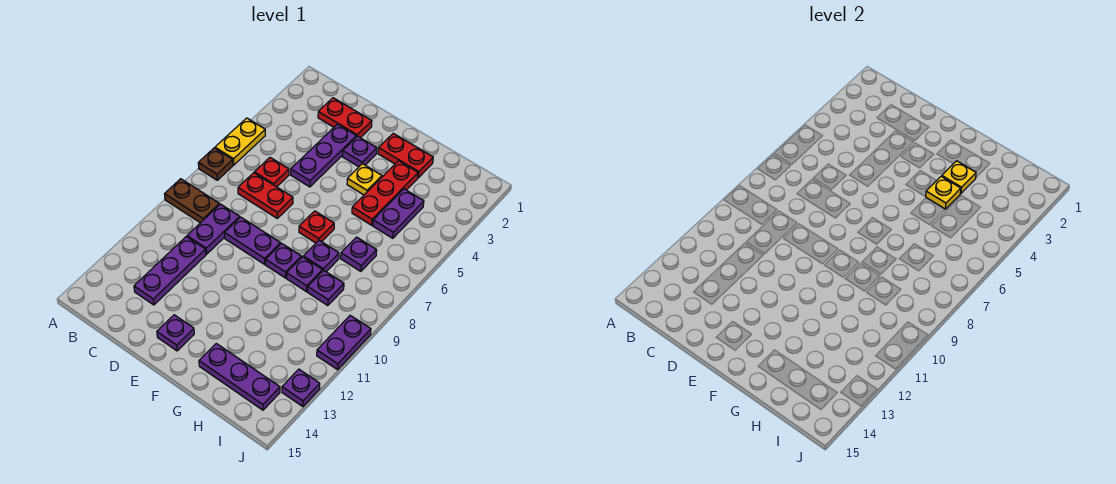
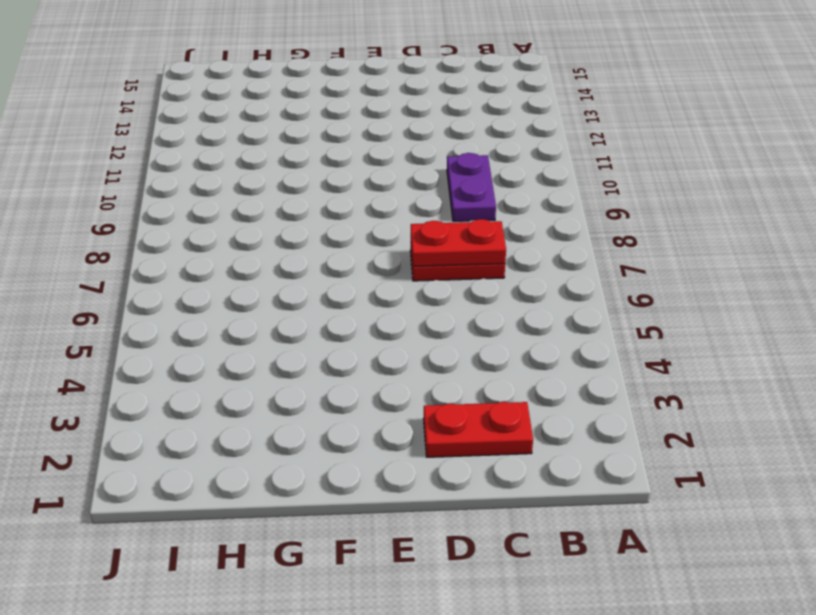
red plate C7:D7 level 2 -> red plate F2:G2 level 1
none -> yellow plate A5:A6 level 1
none -> brown plate A7 level 1
none -> brown plate A9:B9 level 1

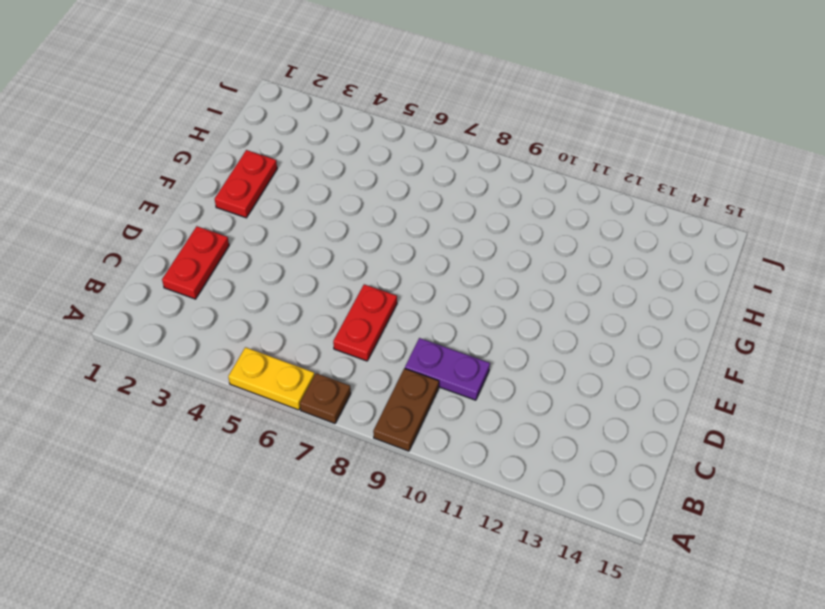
none -> red plate C6 level 1
none -> purple plate C11:C13 level 1
none -> purple plate D3:D5 level 1

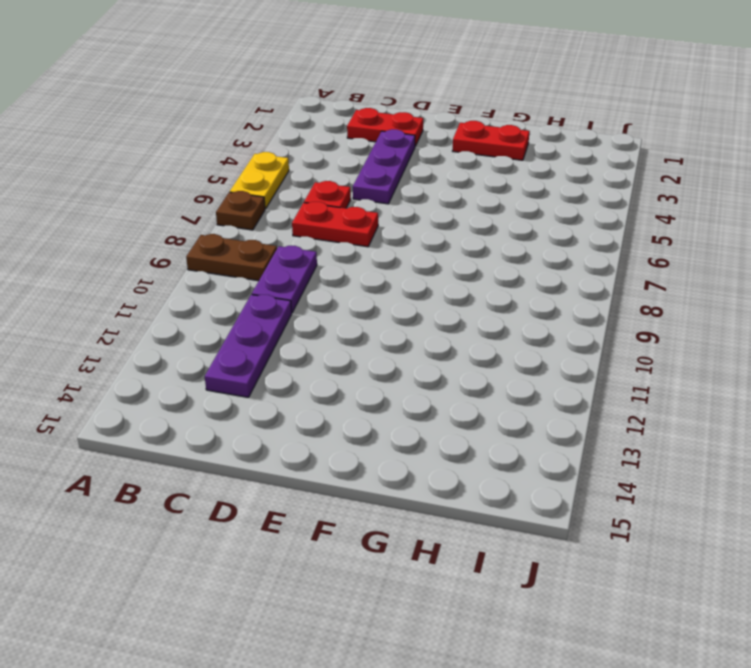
none -> purple plate D9:E9 level 1
none -> purple plate E3 level 1
none -> purple plate E14 level 1

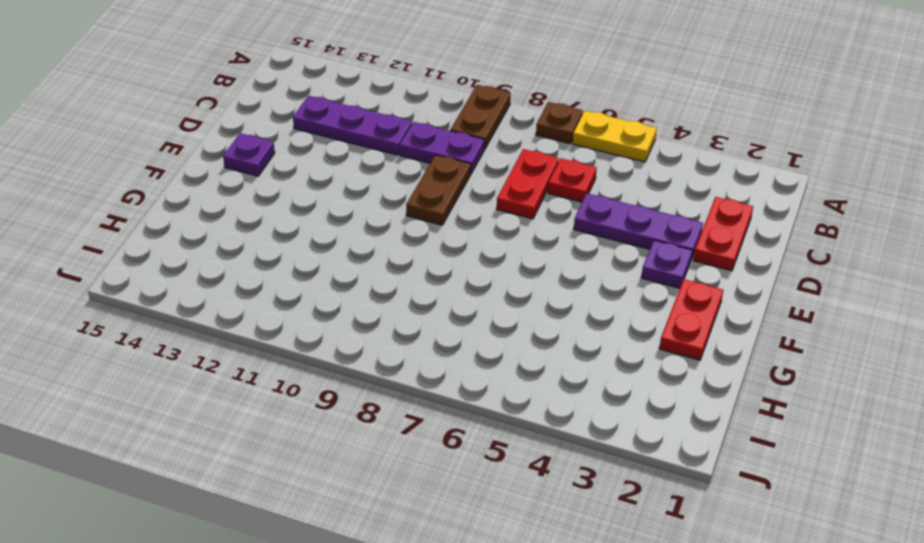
brown plate D9:E9 level 1 -> purple plate D9:E9 level 1
none -> yellow plate F4 level 1
none -> red plate F7 level 1
none -> purple plate F9 level 1

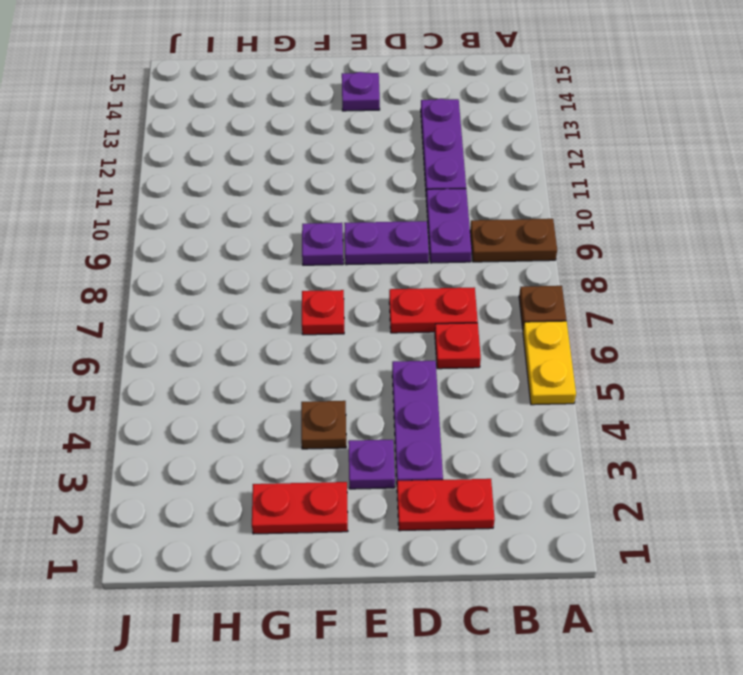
brown plate F4 level 1 -> yellow plate F4 level 1
none -> red plate G3:G5 level 1
none -> purple plate G8 level 1
none -> purple plate G9 level 1

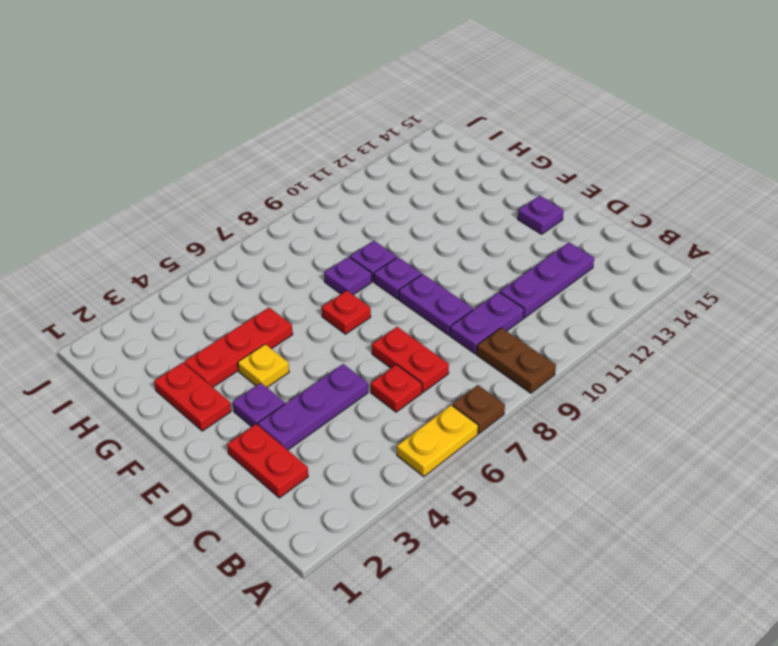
none -> purple plate G14:I14 level 1
none -> purple plate H4:H5 level 1
none -> purple plate H7 level 1

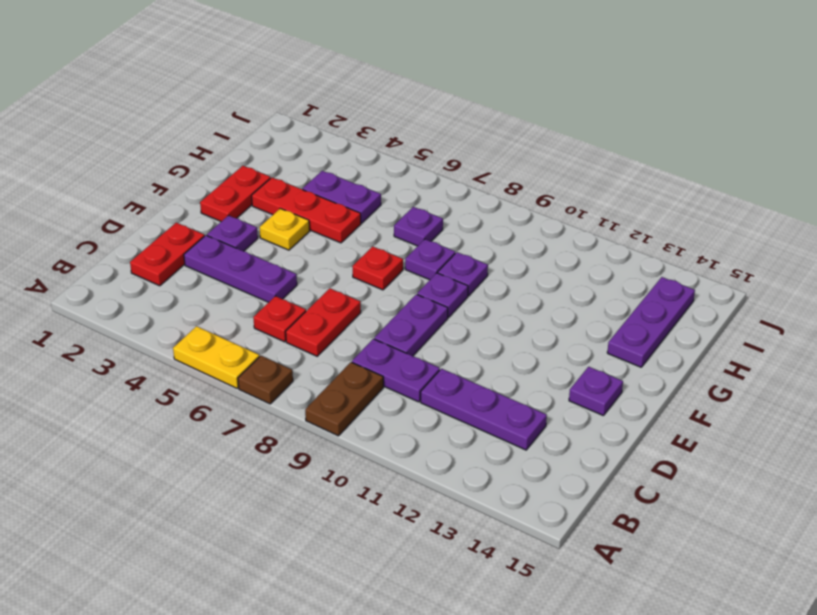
none -> purple plate H9 level 1
none -> purple plate J10:J11 level 1
none -> purple plate J13 level 1

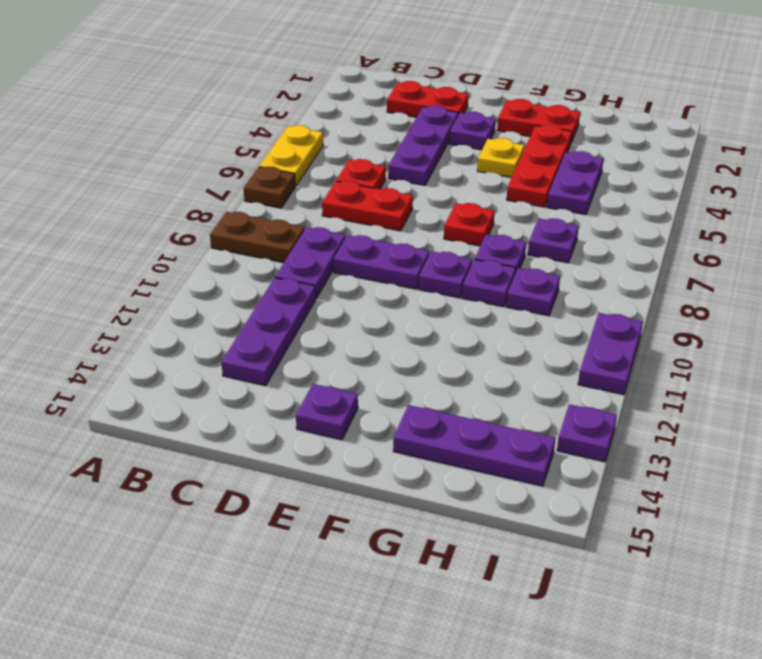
none -> yellow plate G3 level 2
none -> yellow plate G4 level 2

